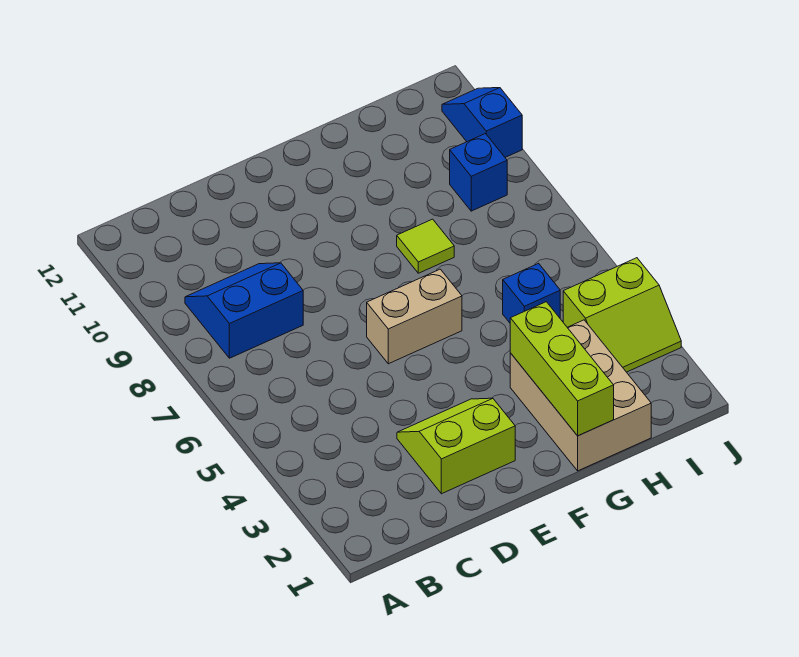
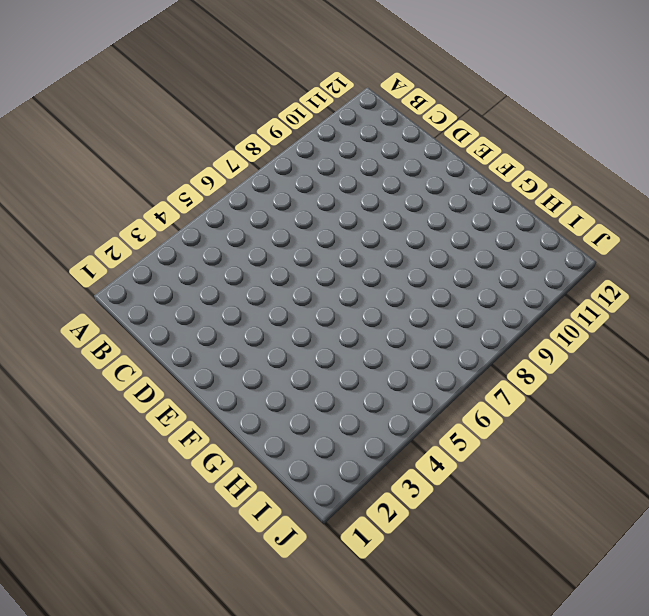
none -> blue slope B8:C9 level 1 top 8
none -> lime slope D2:E3 level 1 top 2

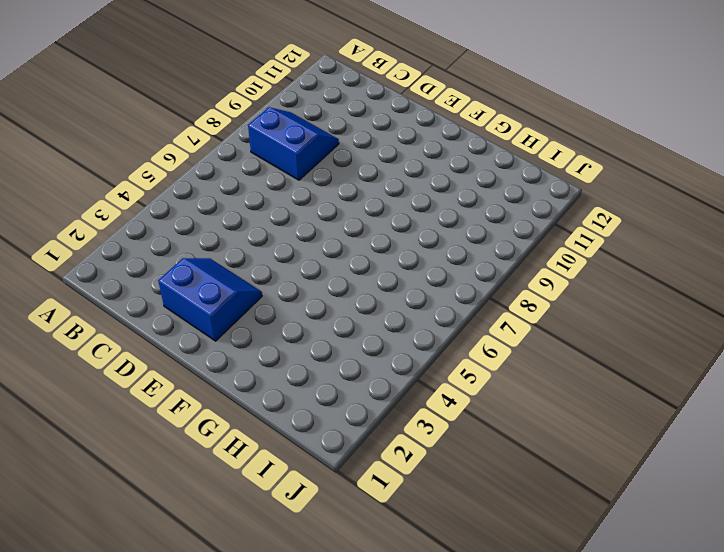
blue slope D2:E3 level 1 top 2 -> lime slope D2:E3 level 1 top 2
none -> tan brick E6:F6 level 1
none -> tan brick G1:H3 level 1

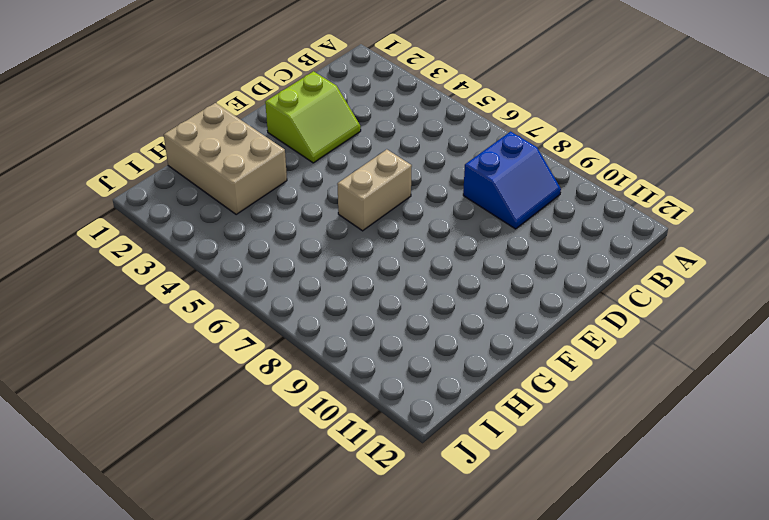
none -> lime tile G8 level 1
none -> blue brick H5 level 1

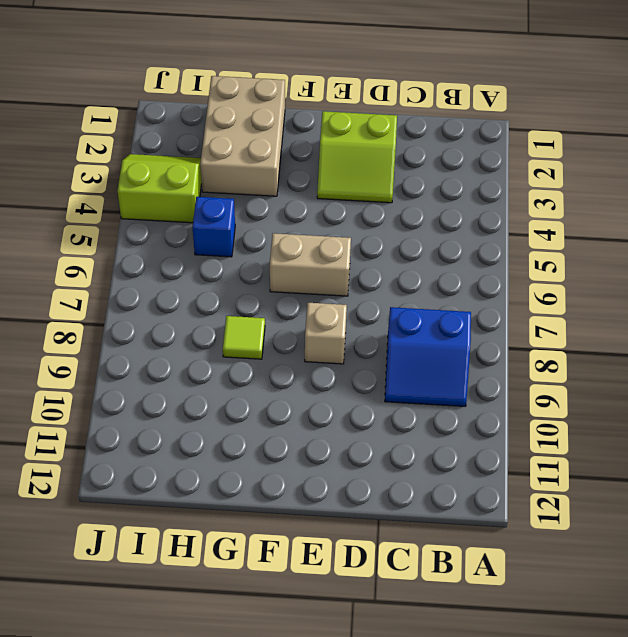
tan brick E8 level 1 -> none
none -> blue brick I9 level 1
none -> blue slope J10:J11 level 1 top 10

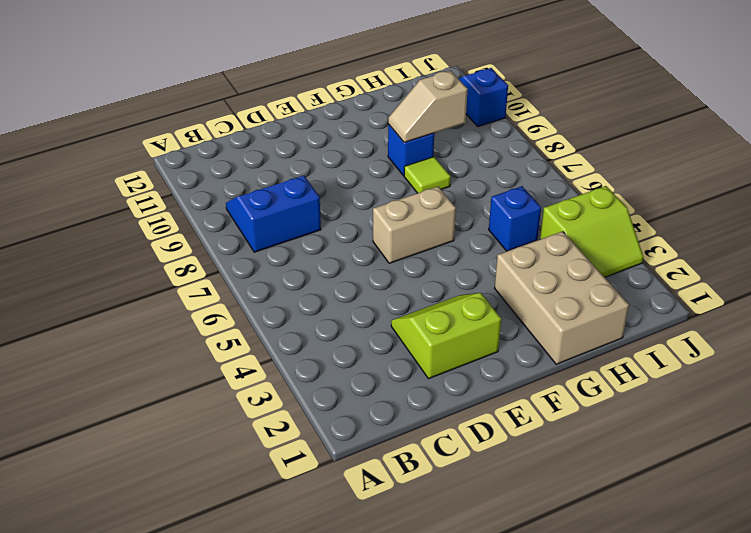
blue brick G9 level 1 -> blue brick I9 level 1
tan slope G9:H9 level 2 top H -> none
none -> lime brick G1:G3 level 2

